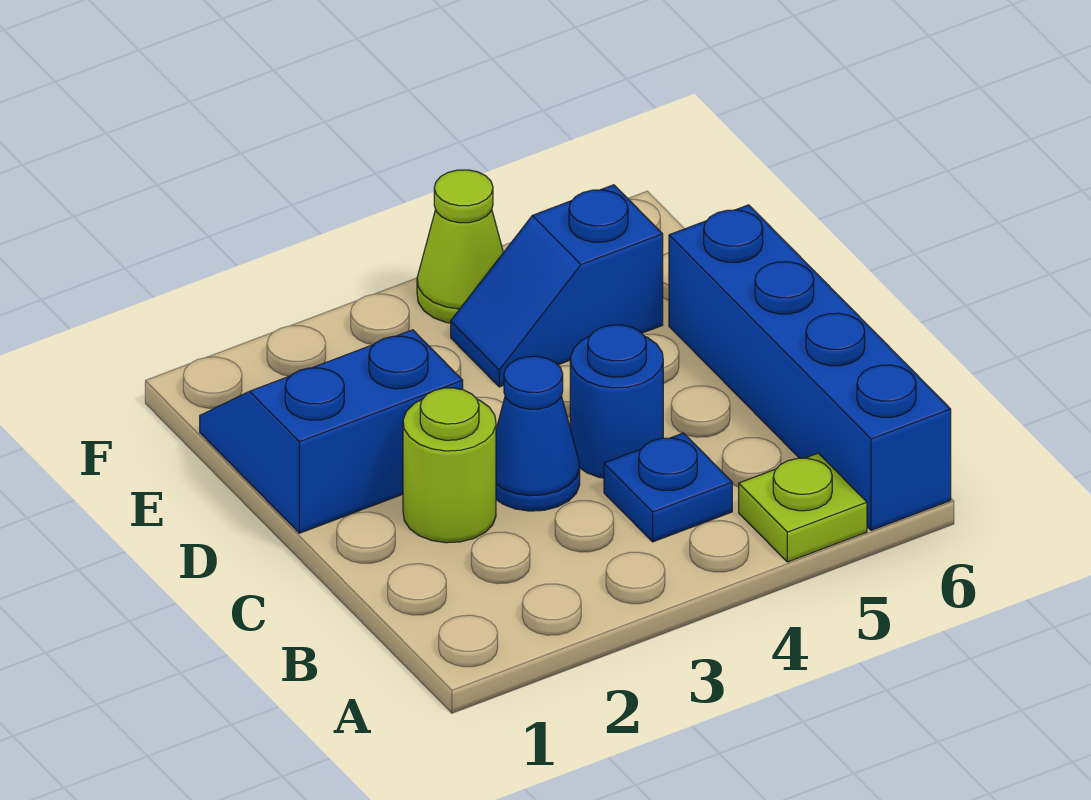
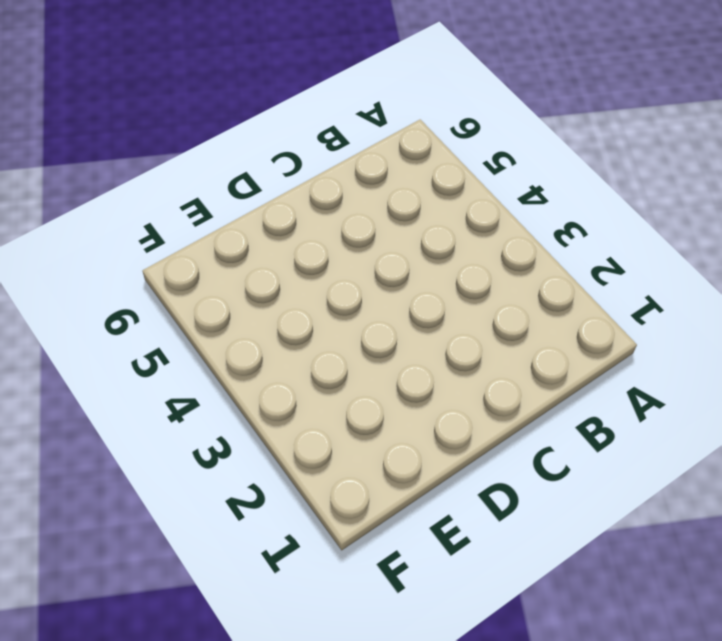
none -> lime plate A5 level 1
none -> blue brick A6:D6 level 1

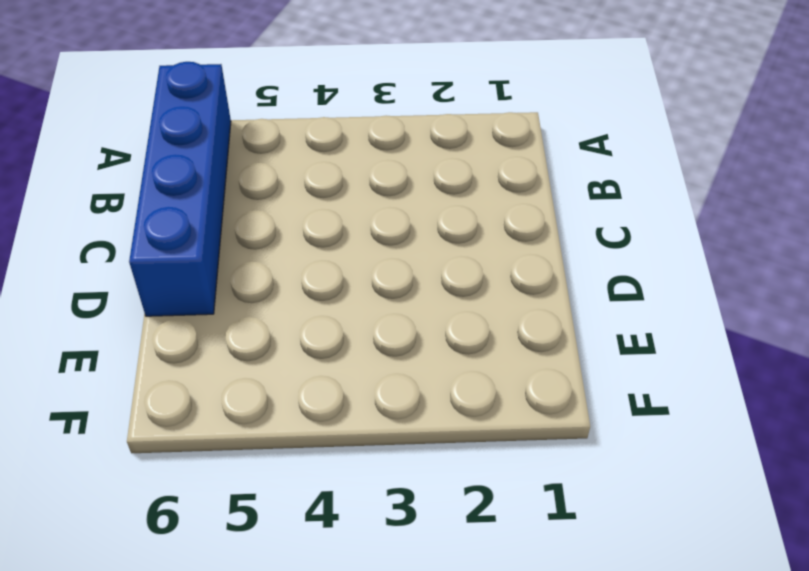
none -> lime plate A5 level 1
none -> blue plate B4 level 1

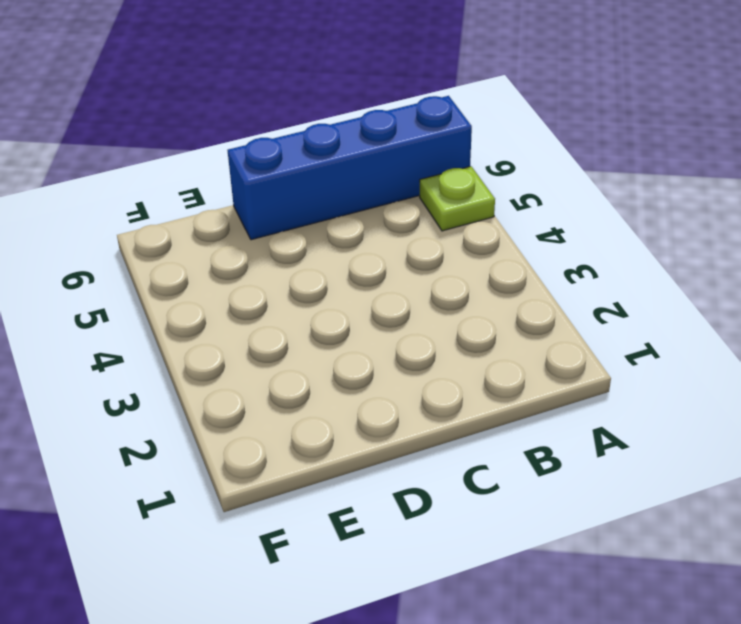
none -> blue plate B4 level 1
none -> lime round brick C2 level 1

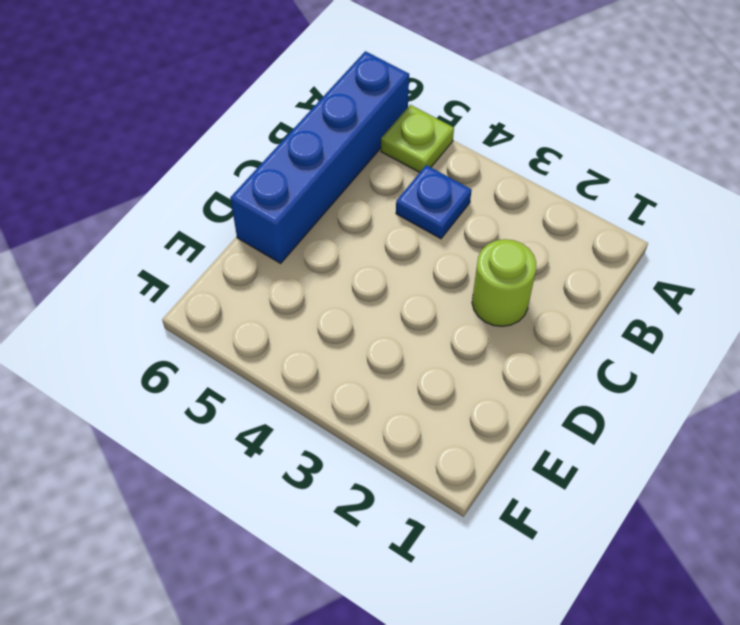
none -> blue cone C3 level 1
none -> blue round brick C4 level 1

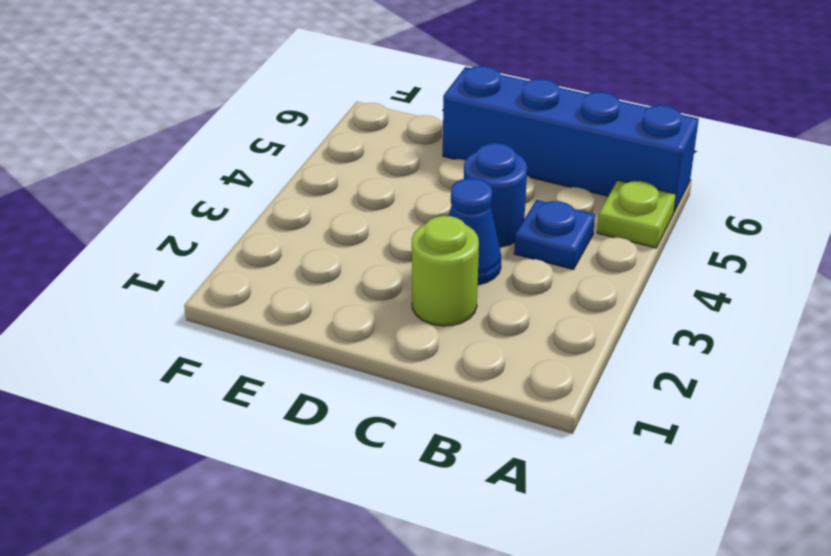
none -> blue slope D1:E2 level 1 top D
none -> blue slope E4:E5 level 1 top 5

